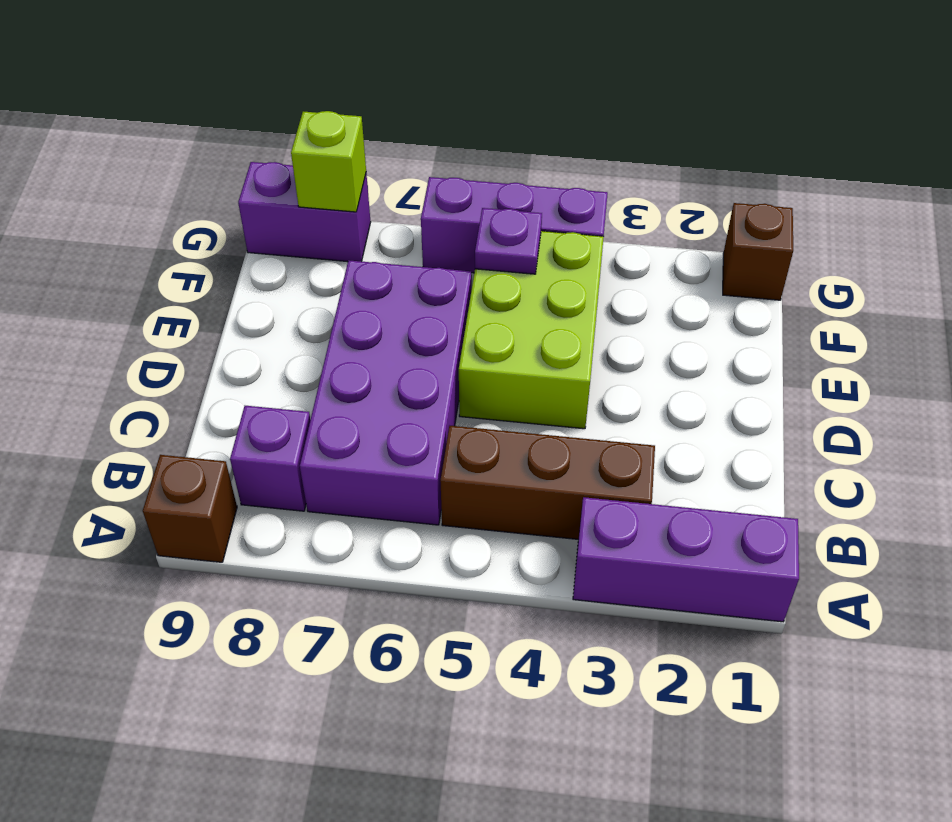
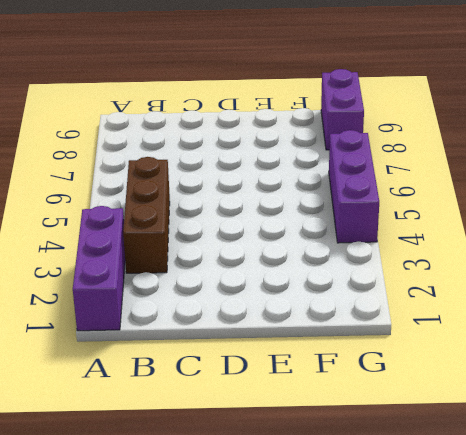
none -> brown brick A9 level 1
none -> purple brick B6:E7 level 1

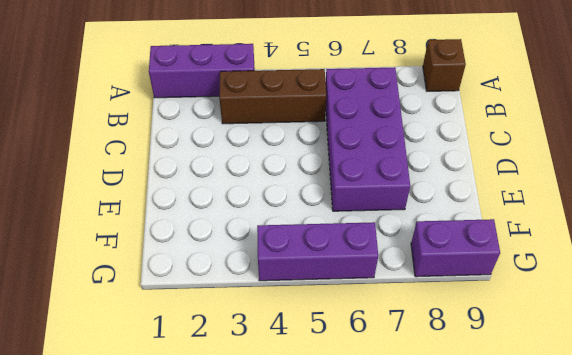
none -> purple brick B8 level 1
none -> lime brick D4:F5 level 1

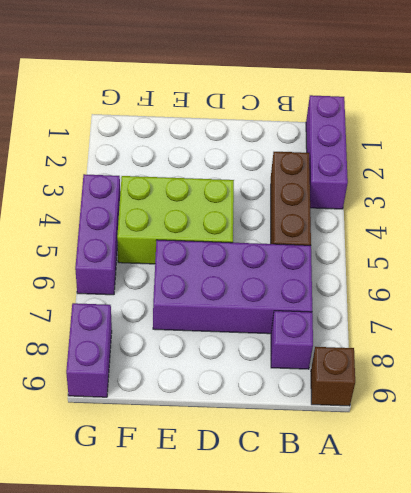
none -> brown brick G1 level 1
none -> purple plate F5 level 2

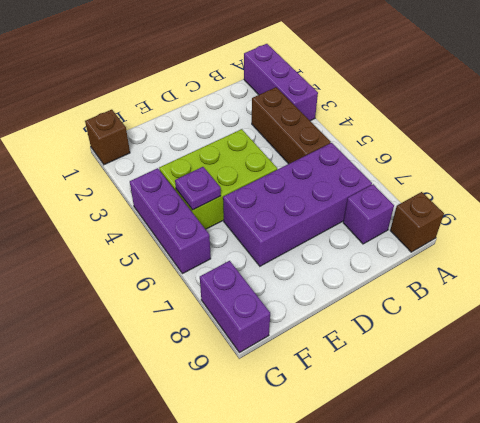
none -> lime brick G8 level 2

